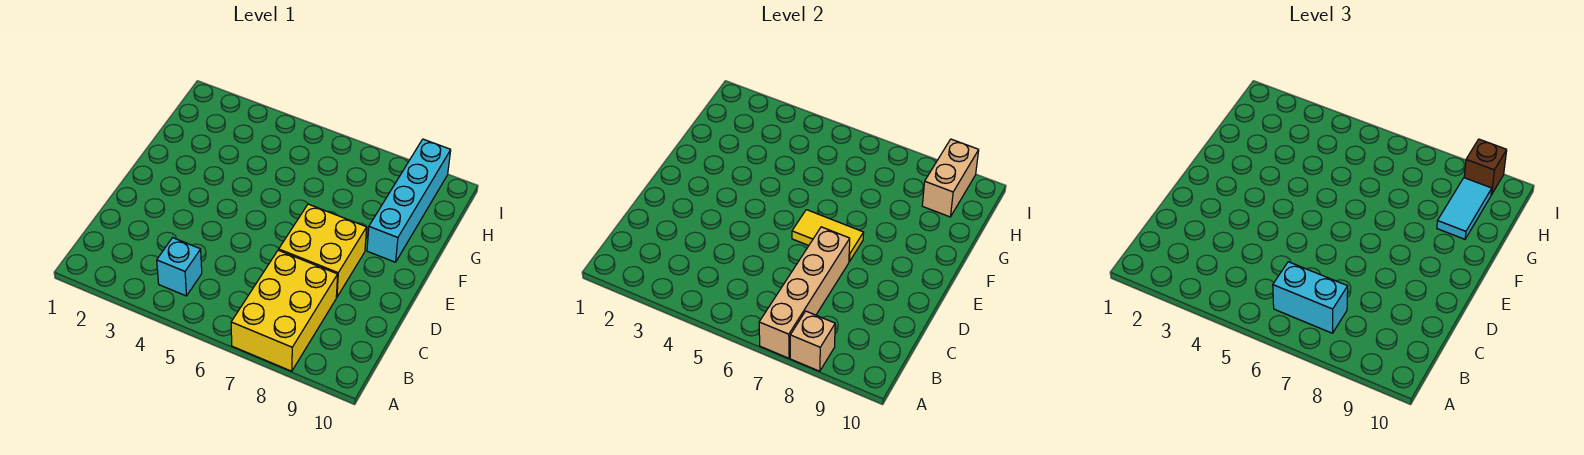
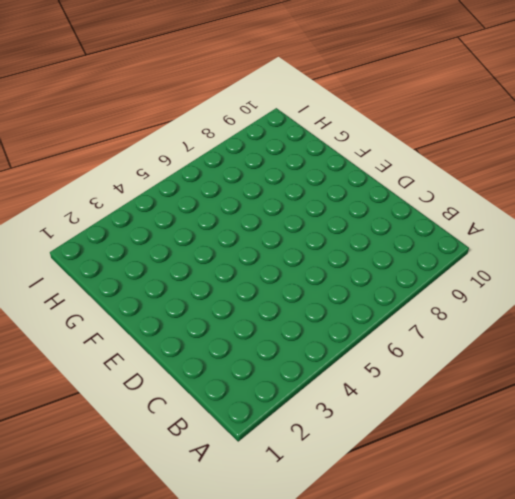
none -> yellow brick A7:C8 level 1
none -> cyan brick B4 level 1

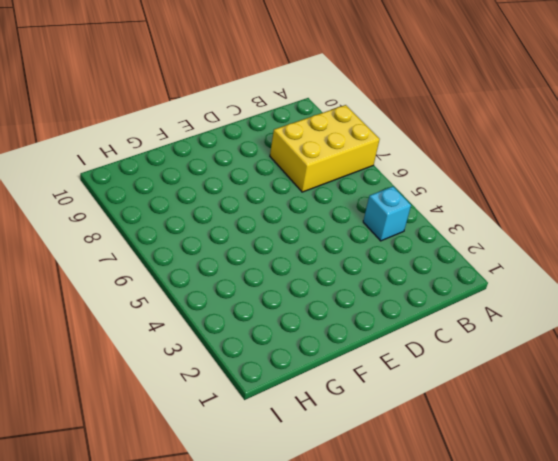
none -> yellow brick D7:E8 level 1
none -> cyan brick F9:I9 level 1

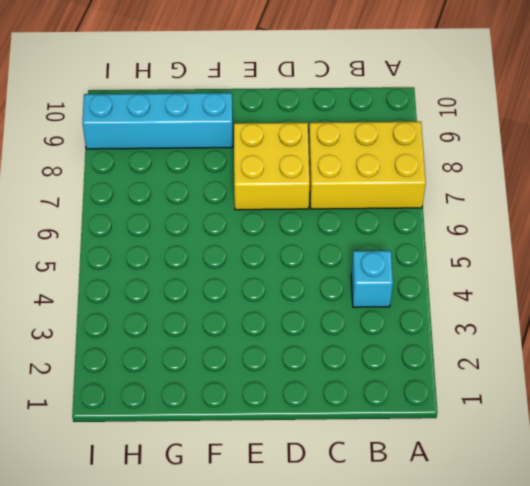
none -> tan brick A7:D7 level 2
none -> tan brick A8 level 2

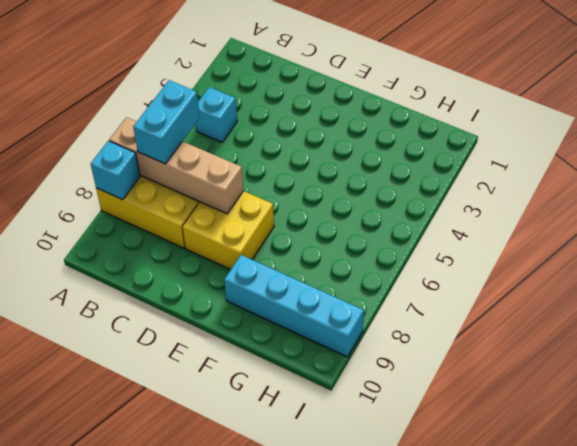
cyan brick A8 level 2 -> tan brick A8 level 2
none -> yellow tile E6:E7 level 2
none -> tan brick H9:I9 level 2

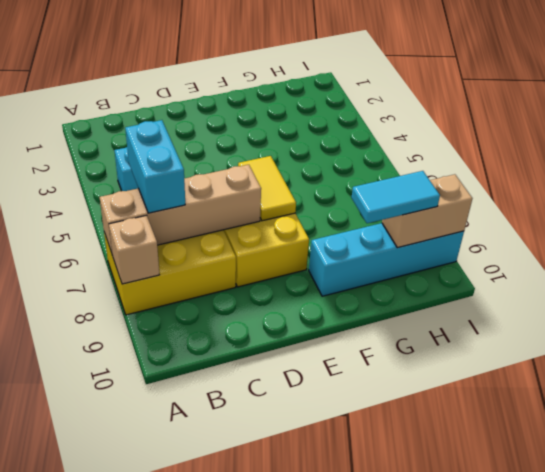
none -> brown brick I9 level 3

